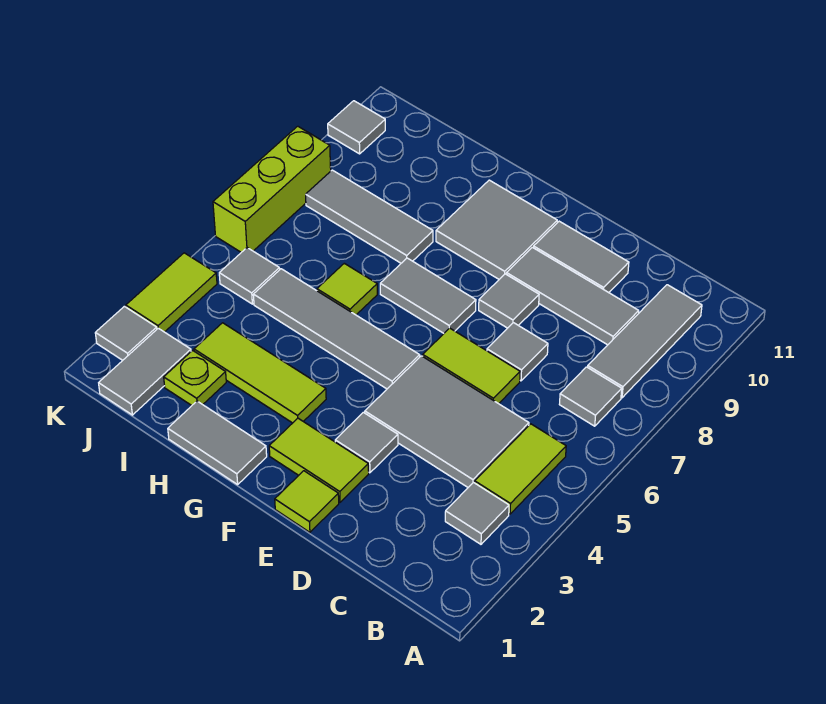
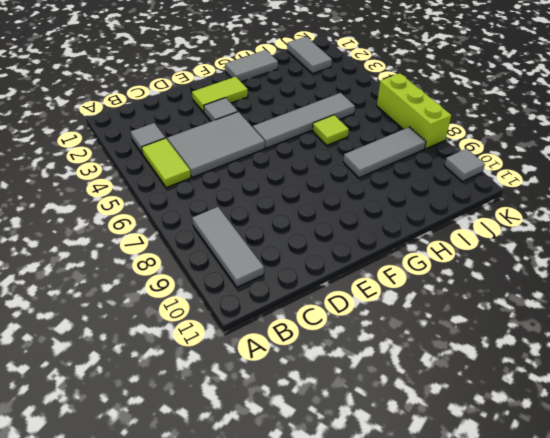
none -> grey tile B7 level 1
none -> grey tile C9:E9 level 1
none -> lime tile D6:E6 level 1

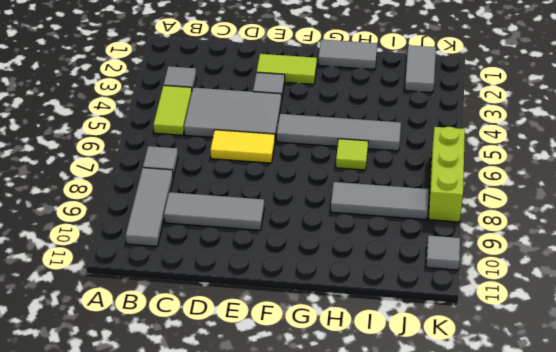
yellow tile D6:E6 level 1 -> lime tile D6:E6 level 1
none -> grey tile D7 level 1
none -> grey tile D10:E10 level 1
none -> lime tile E1 level 1

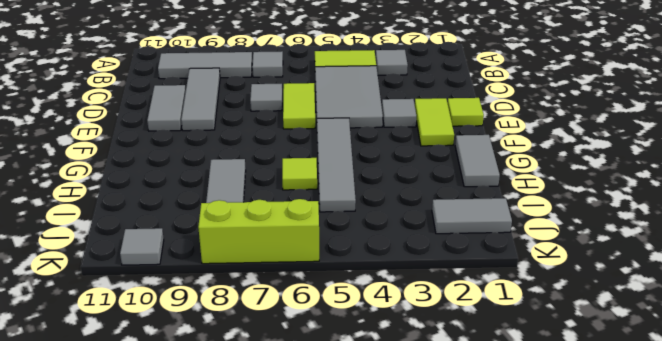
none -> grey tile E8 level 1
none -> grey tile F7:G7 level 1
none -> grey tile F9:G10 level 1

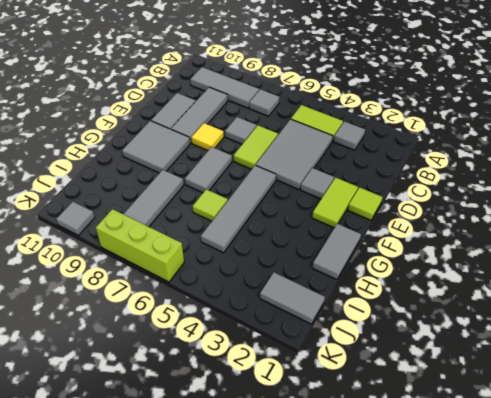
yellow tile E8 level 1 -> grey tile E8 level 1
none -> lime tile G3:I3 level 1
none -> lime plate I2 level 1
none -> grey tile J5 level 1

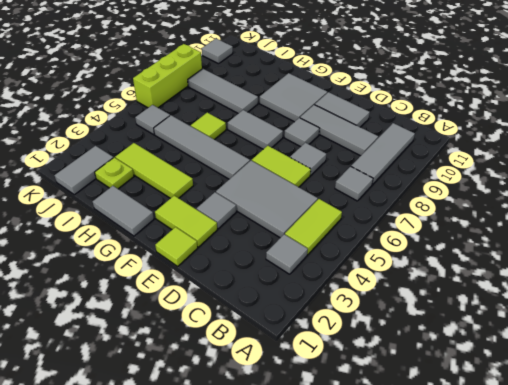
none -> grey tile K2 level 1
none -> lime tile K3:K4 level 1

